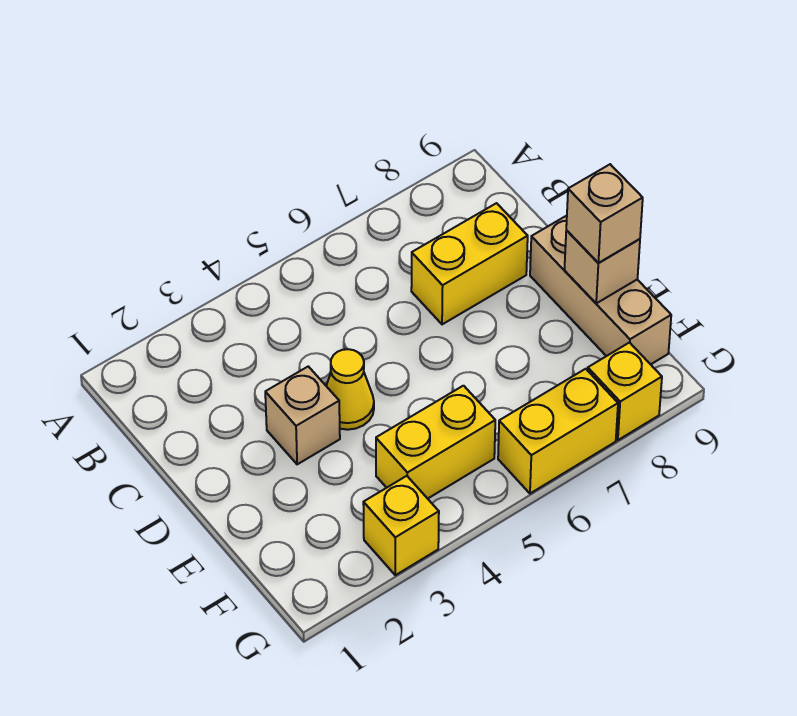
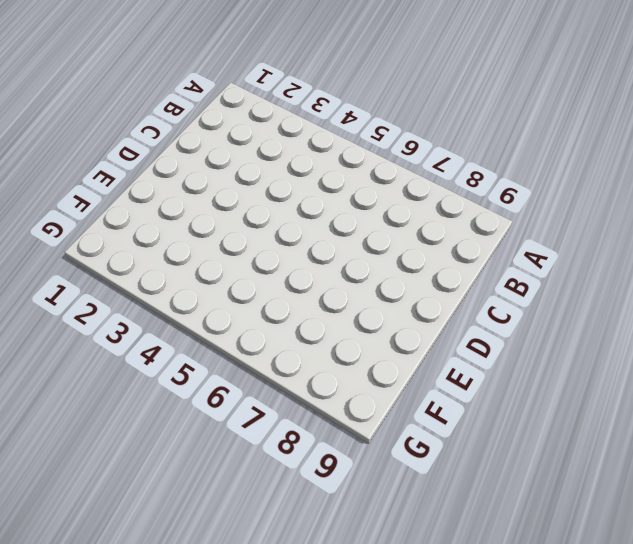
none -> yellow brick C7:C8 level 1
none -> tan brick D3 level 1

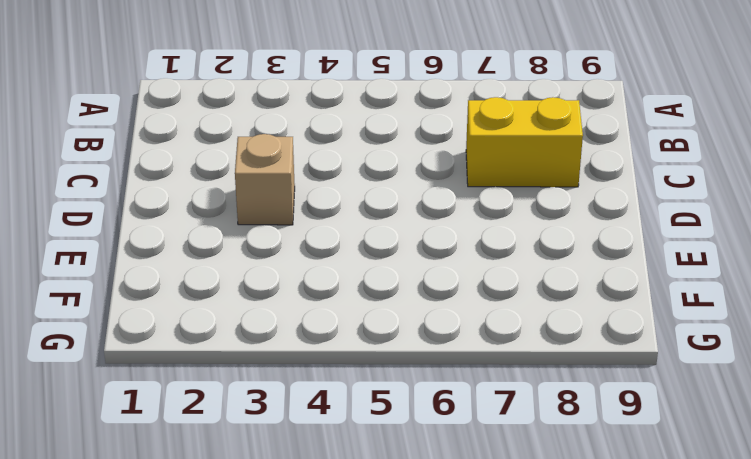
none -> yellow cone D4 level 1
none -> tan brick D9:F9 level 1

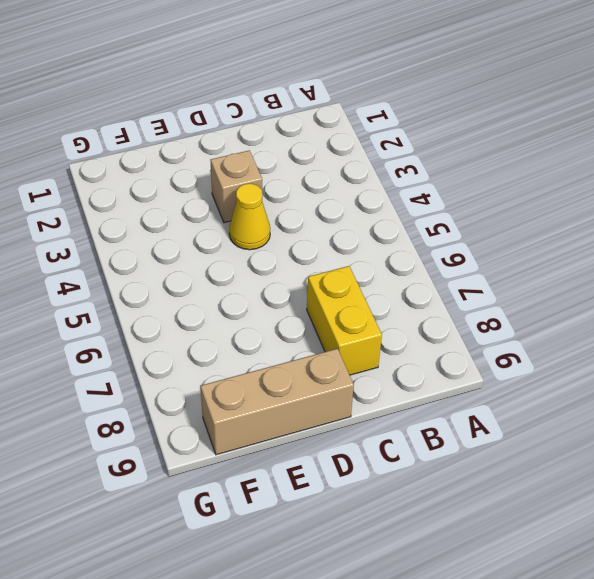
none -> yellow brick F4:F5 level 1
none -> yellow brick G3 level 1

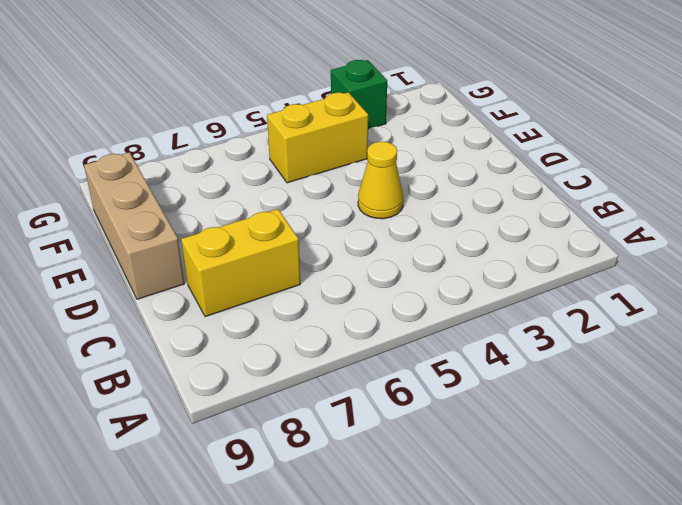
green brick G3 level 1 -> yellow brick G3 level 1
none -> tan brick D3 level 1
none -> yellow brick G6:G7 level 1

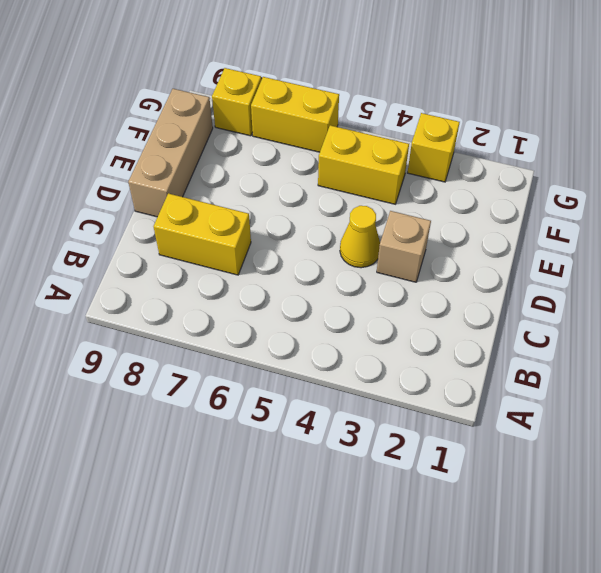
none -> tan brick E9 level 2
none -> tan brick E9 level 3

